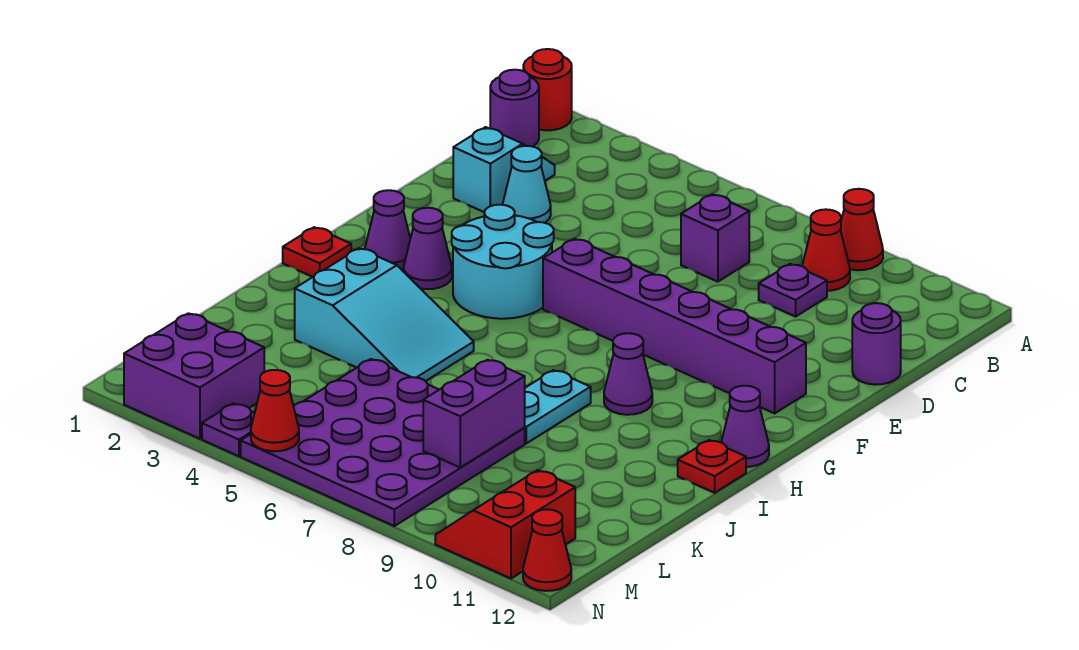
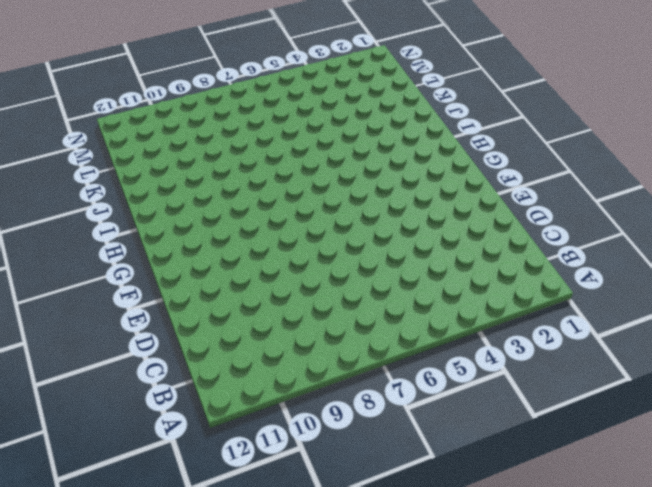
none -> red round brick A1 level 1
none -> red cone A9 level 1
none -> purple round brick B1 level 1

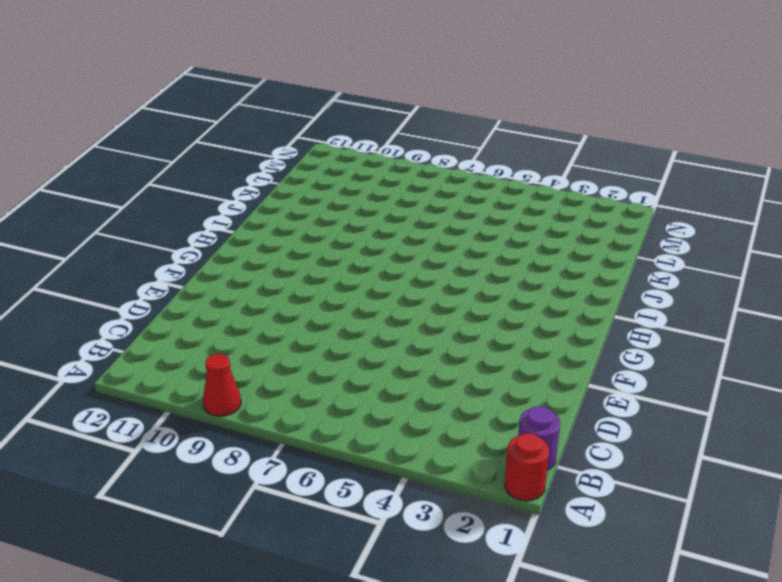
none -> red cone B9 level 1
none -> cyan slope C2:D2 level 1 top D
none -> purple brick C7 level 1

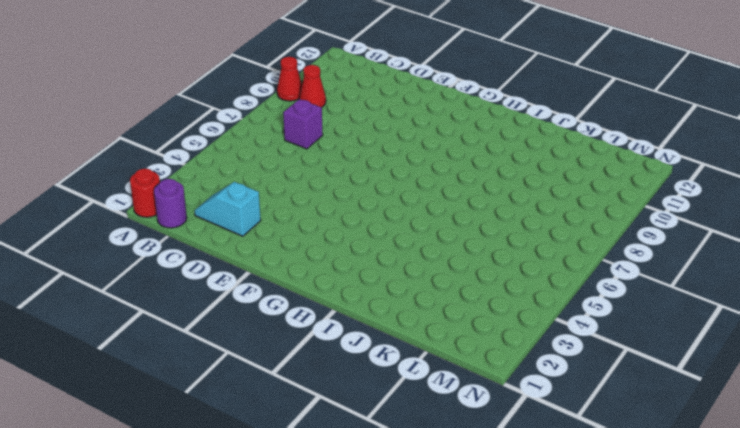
none -> purple plate C9 level 1
none -> cyan cone D3 level 1
none -> purple round brick D12 level 1

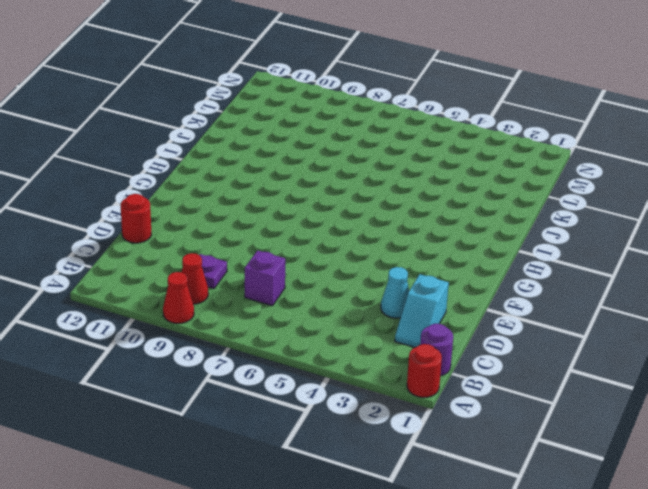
red round brick D12 level 1 -> purple round brick D12 level 1
none -> cyan round brick F4:G5 level 1
none -> purple brick F6:F11 level 1
none -> purple cone G2 level 1

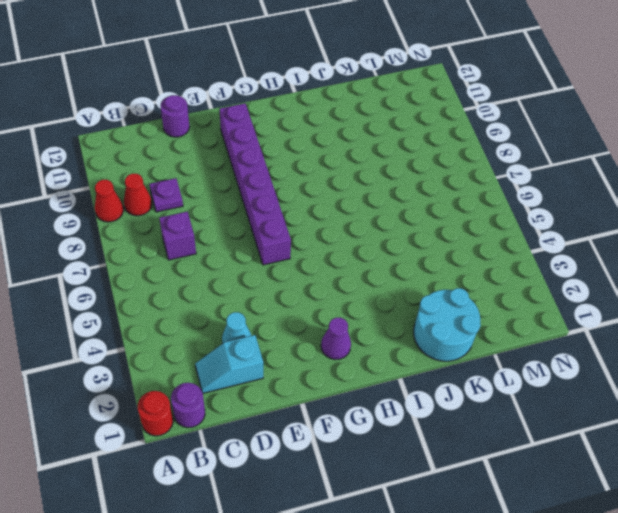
cyan round brick J1:K2 level 1 -> cyan round brick F4:G5 level 1
none -> purple cone G3 level 1
none -> red plate H1 level 1
none -> purple cone H9 level 1

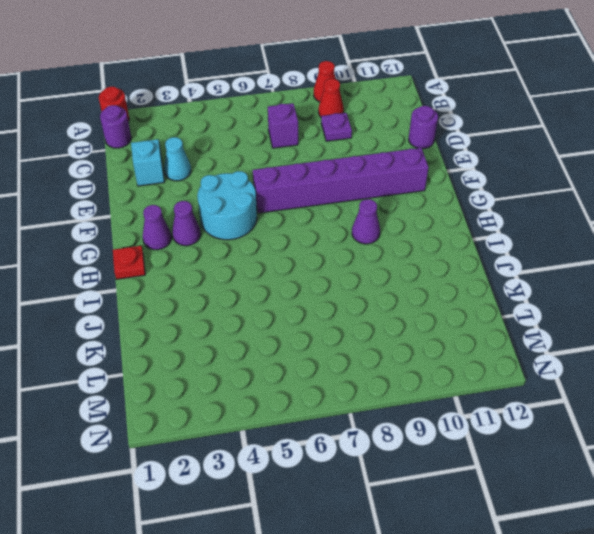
none -> purple cone H12 level 1
none -> cyan slope I3:J5 level 1 top 3
none -> cyan plate I8:J8 level 1

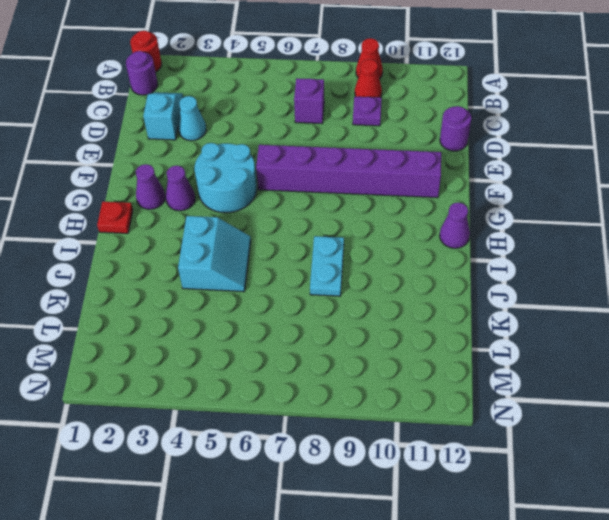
cyan slope I4:J5 level 1 top 4 -> cyan slope I3:J5 level 1 top 3
none -> purple cone H9 level 1
none -> red plate I12 level 1
none -> purple plate K5:N8 level 1

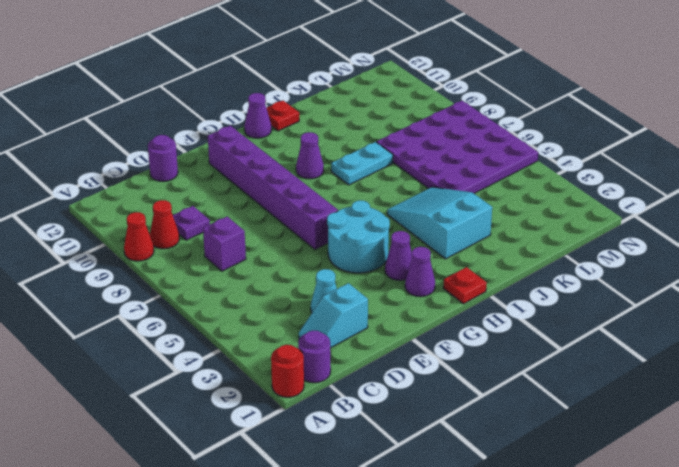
none -> purple brick M2:N3 level 1
none -> red slope M10:N11 level 1 top 11
none -> purple plate N4 level 1

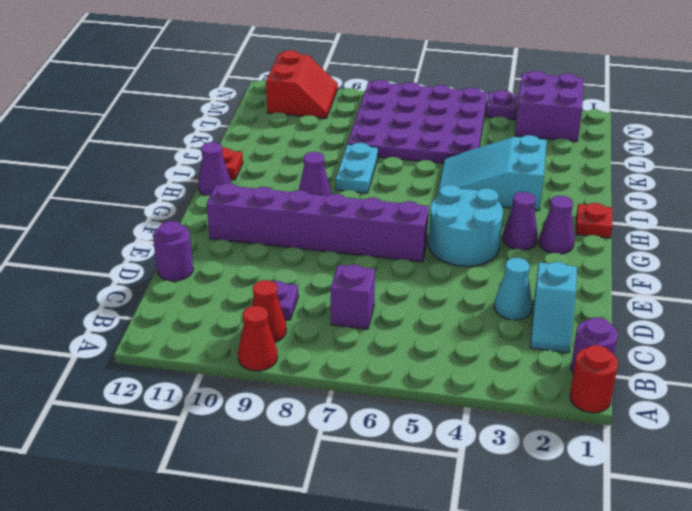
none -> red cone N12 level 1
none -> purple brick K8:L8 level 2
none -> red cone N5 level 2

